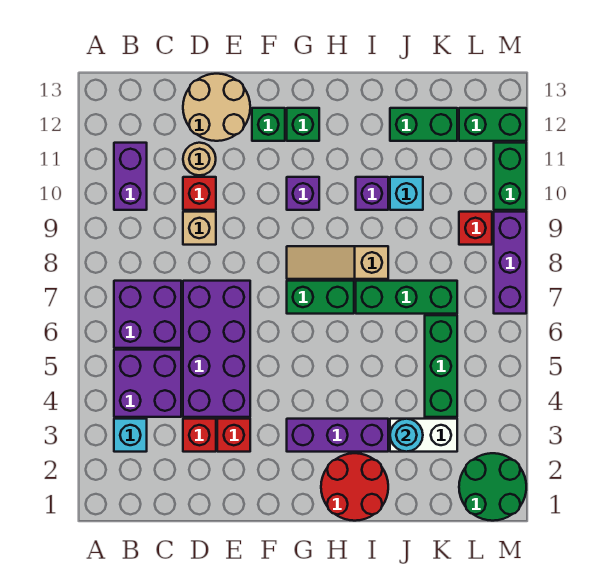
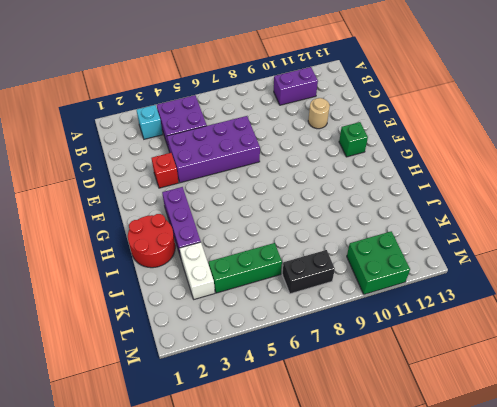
black brick L7:L8 level 1 -> none
green brick L10:M11 level 1 -> green brick M10:M11 level 1
none -> purple brick B6:C7 level 1
none -> red brick D3 level 1
none -> tan brick D9 level 1
none -> red brick D10 level 1

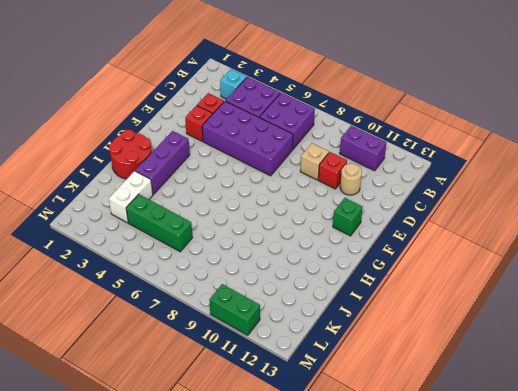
none -> tan round brick D12:E13 level 1
none -> green brick G7:H7 level 1
none -> tan slope G8:I8 level 1 top I
none -> purple brick G10 level 1

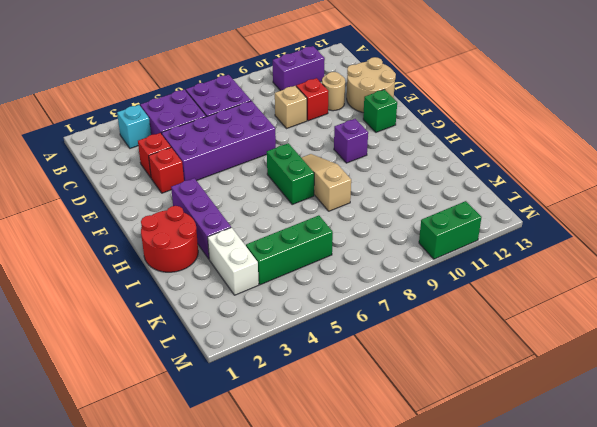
none -> green brick G12 level 1
none -> green brick I7:K7 level 1
none -> purple brick I10 level 1
none -> cyan brick J10 level 1

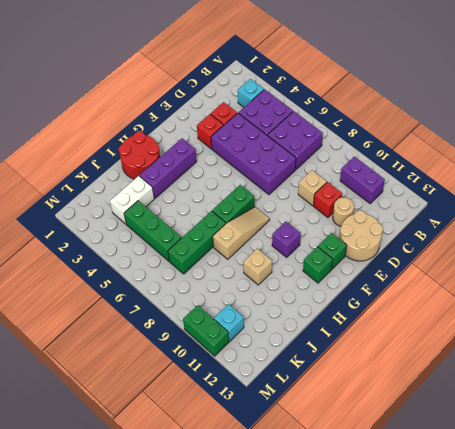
tan brick I10 level 1 -> purple brick I10 level 1
cyan brick L11 level 1 -> cyan brick J10 level 1
none -> green brick J12:K12 level 1
none -> green round brick L1:M2 level 1
none -> red brick L9 level 1
none -> green brick L12:M12 level 1

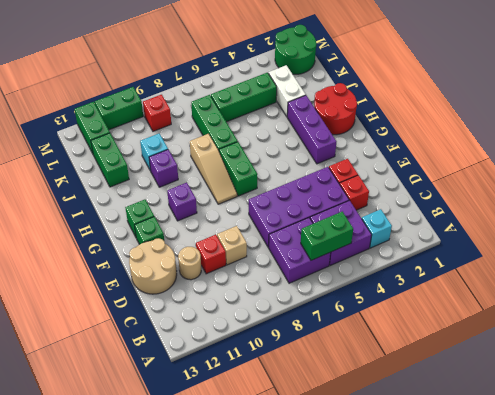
green brick B5:B6 level 2 -> none
none -> purple brick B10:B11 level 1
none -> purple brick M7:M9 level 1
none -> cyan round brick J3 level 2

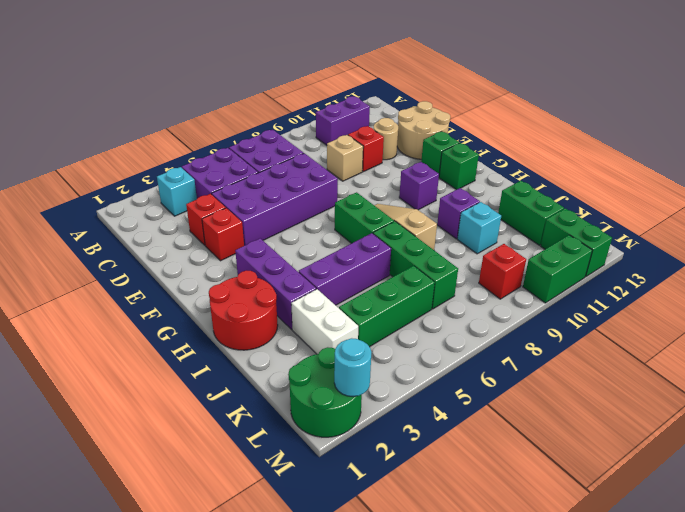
purple brick I4:I6 level 1 -> purple brick M7:M9 level 1
cyan round brick M2 level 2 -> cyan round brick J3 level 2

